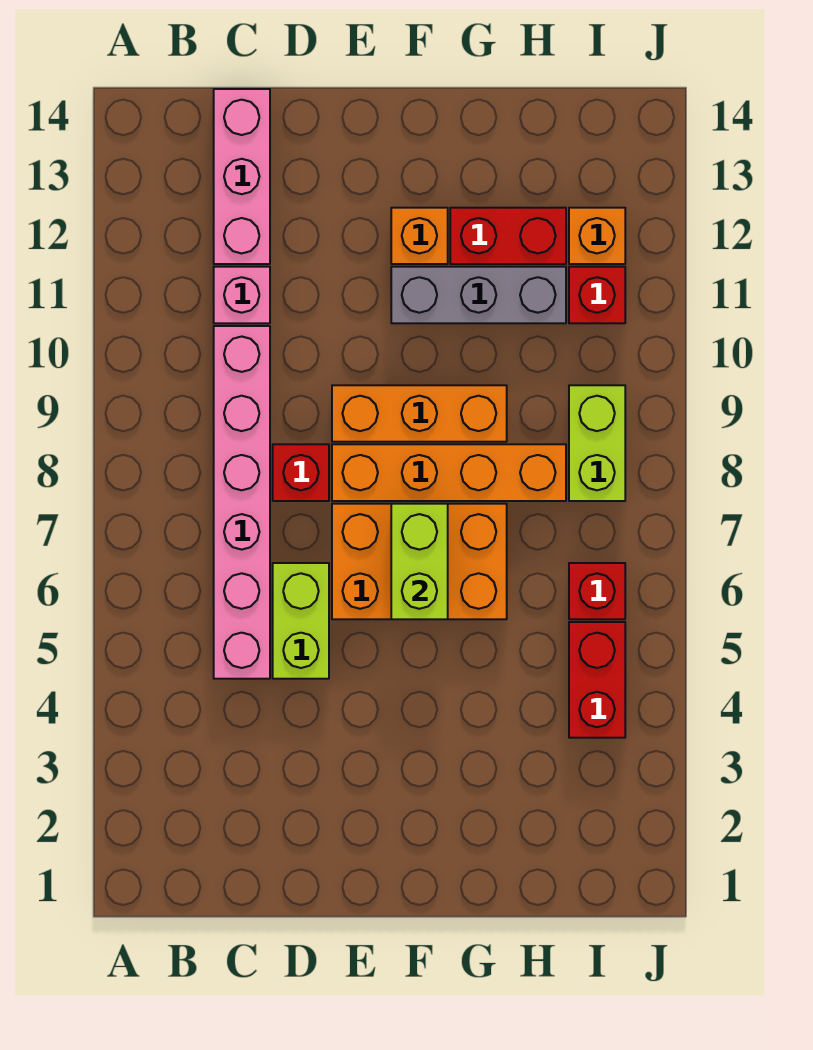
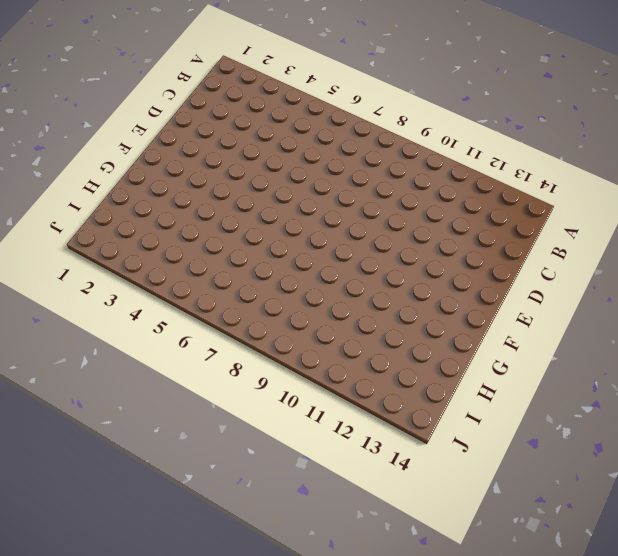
none -> pink brick C5:C10 level 1
none -> pink brick C11 level 1
none -> pink brick C12:C14 level 1

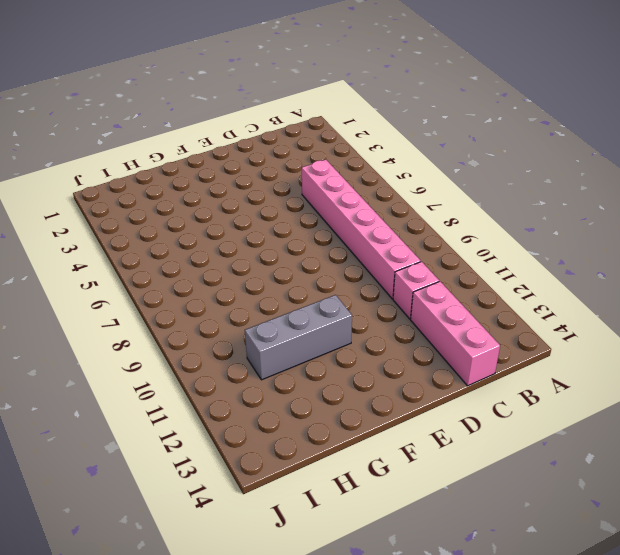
none -> lime brick D5:D6 level 1
none -> red brick D8 level 1
none -> orange brick E6:G7 level 1

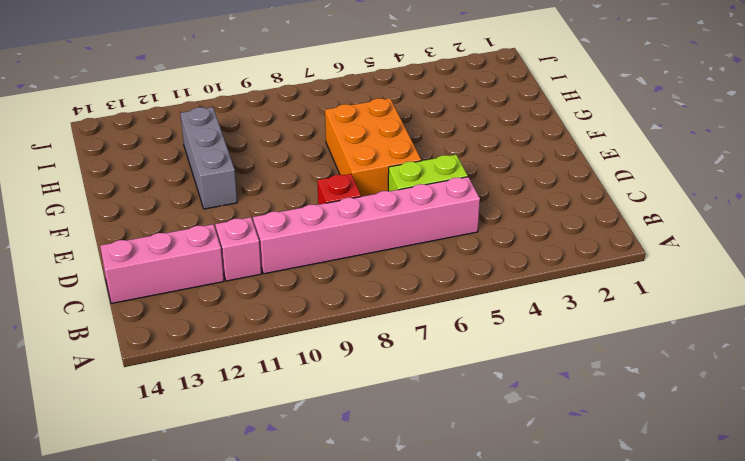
none -> orange brick E8:H8 level 1
none -> orange brick E9:G9 level 1
none -> orange brick F12 level 1

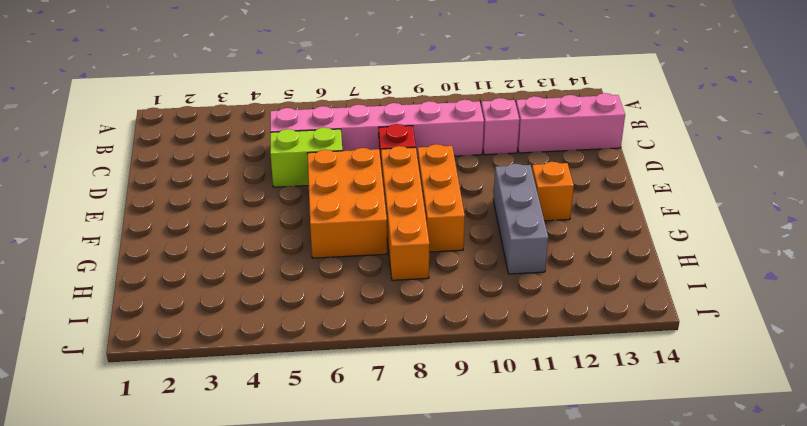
none -> red brick G12:H12 level 1
none -> red brick I4:I5 level 1
none -> red brick I6 level 1

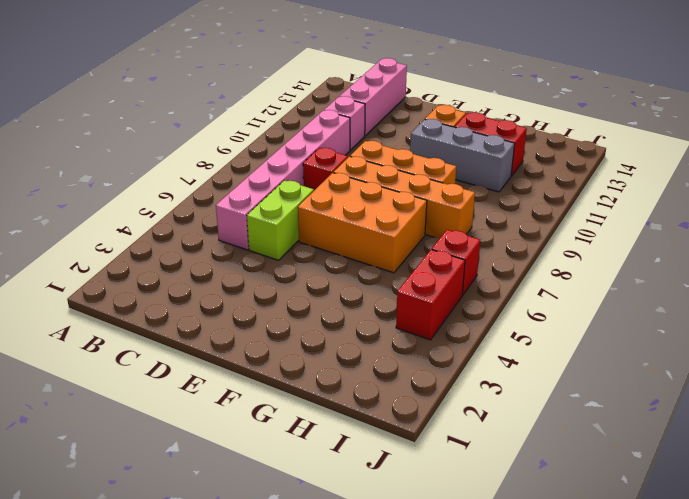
none -> lime brick I8:I9 level 1
none -> red brick I11 level 1
none -> orange brick I12 level 1

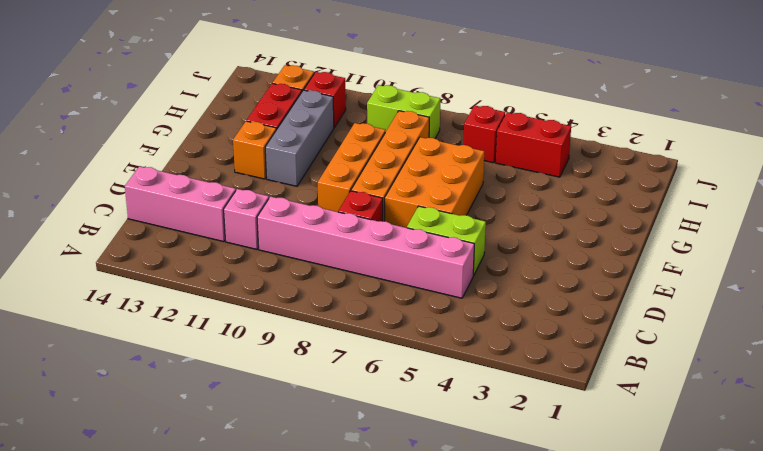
none -> lime brick F6:F7 level 2

